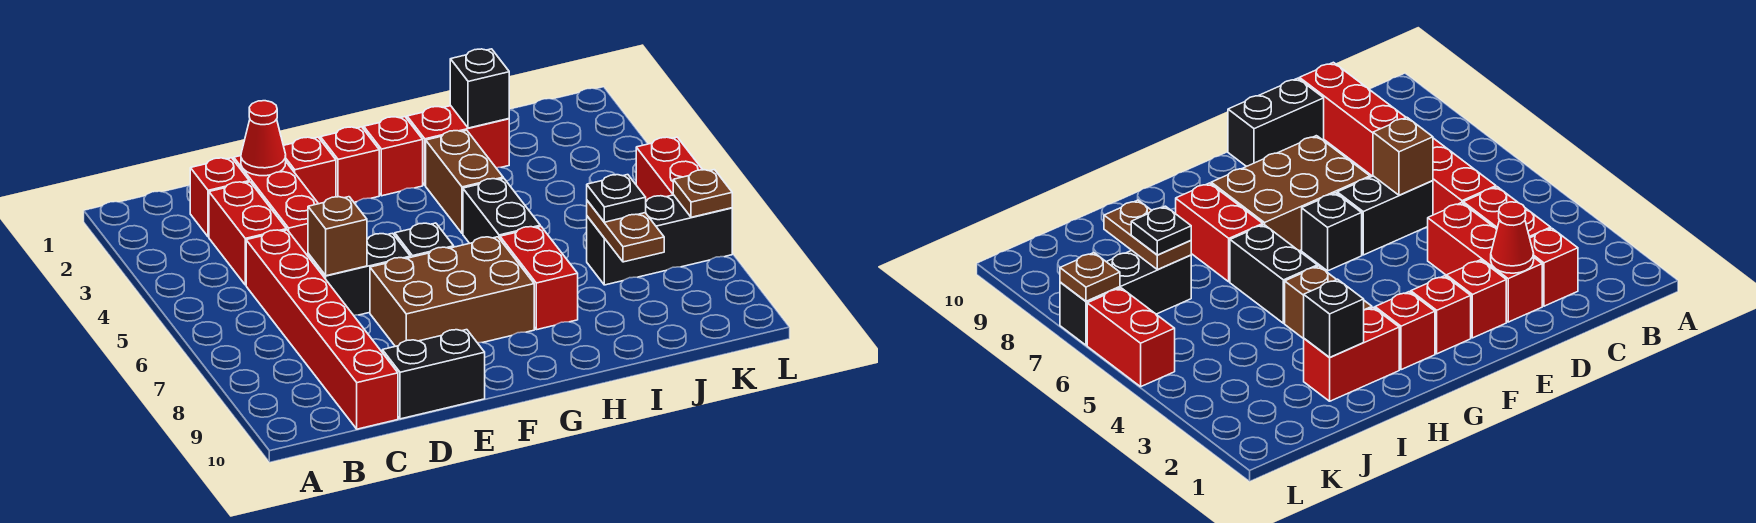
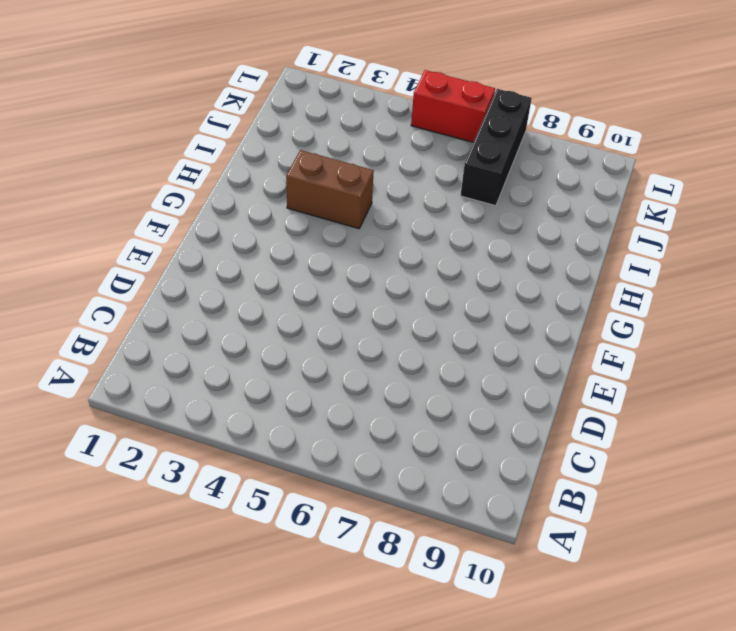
none -> red brick C2 level 1
none -> red brick C3:C4 level 1
none -> red brick C5:C10 level 1

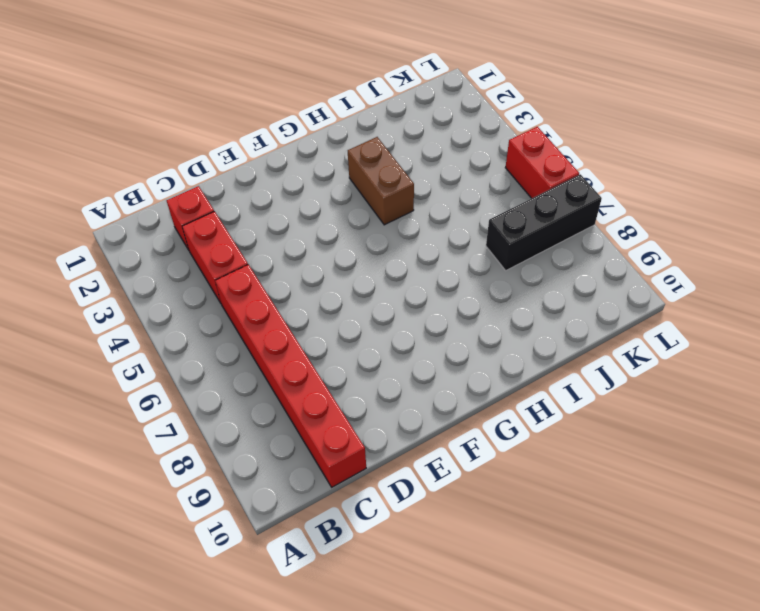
none -> red brick D2:D4 level 1
none -> black brick D6:E6 level 1
none -> black brick D10:E10 level 1

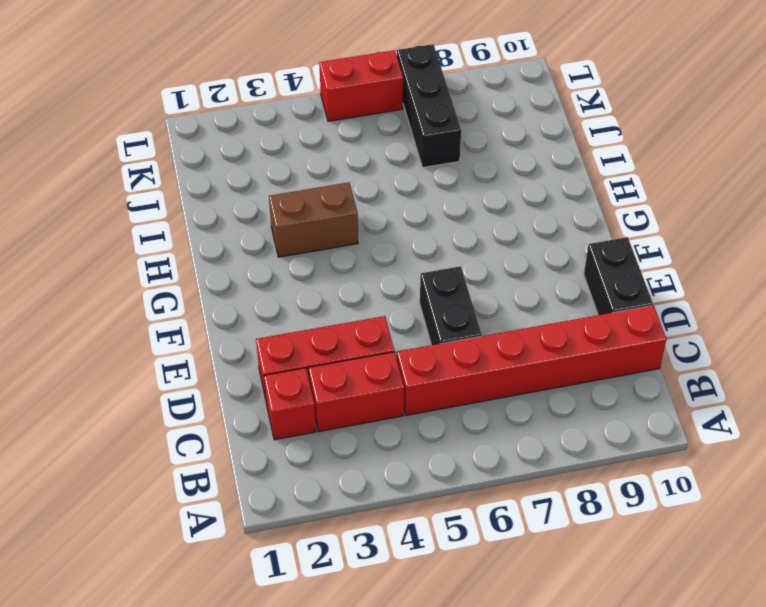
none -> red brick E2 level 1
none -> brown brick E7:G8 level 1
none -> red brick F2 level 1

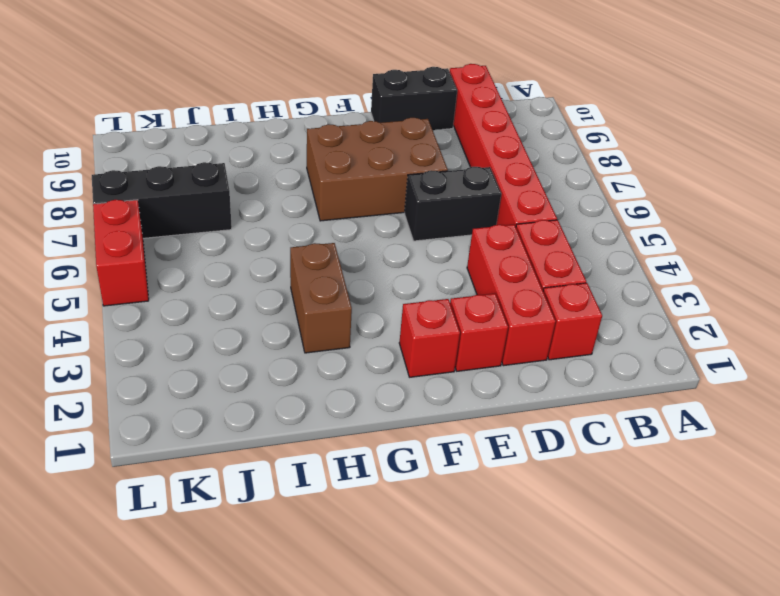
none -> black brick F6 level 1
none -> red brick G2 level 1
none -> red brick H2:I2 level 1

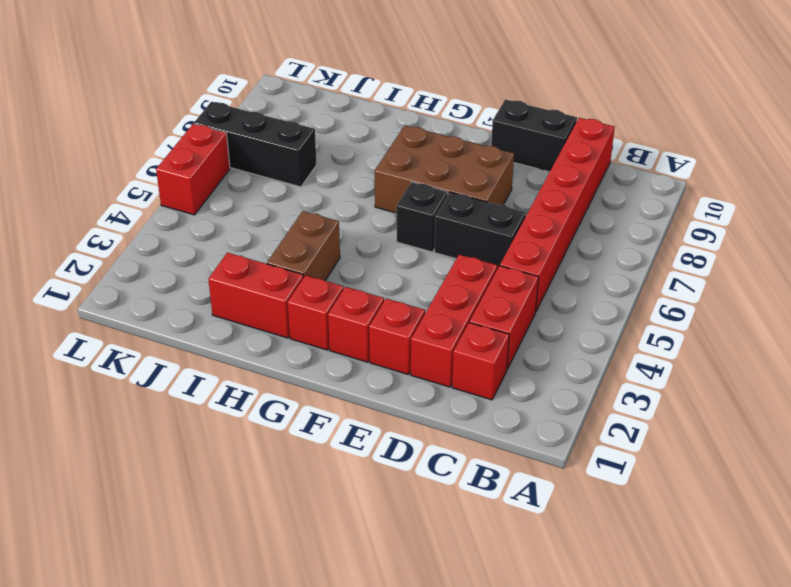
none -> black brick H5:H6 level 1
none -> red brick H7:H8 level 1
none -> red cone D2 level 2

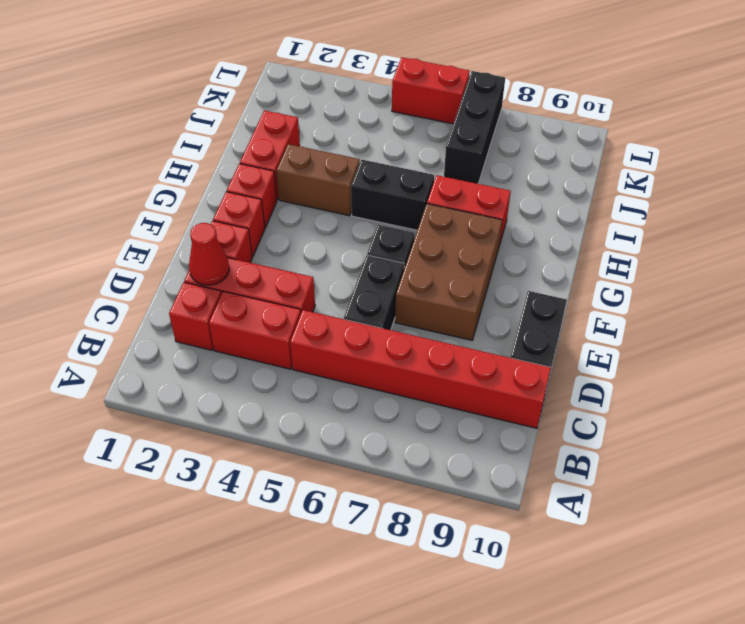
none -> brown brick D6 level 2
none -> black brick I2 level 2
none -> brown plate J7:J8 level 2

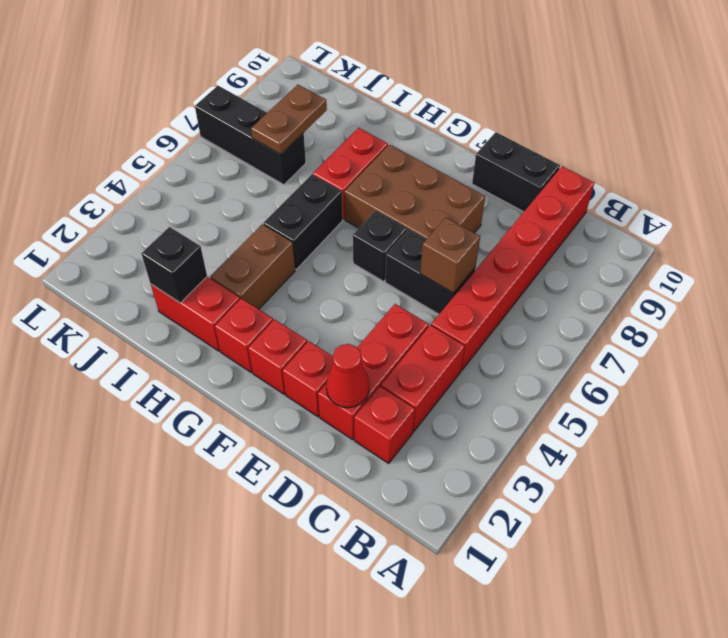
none -> red brick L5:L6 level 1
none -> brown plate L7 level 2
none -> black plate J7 level 3

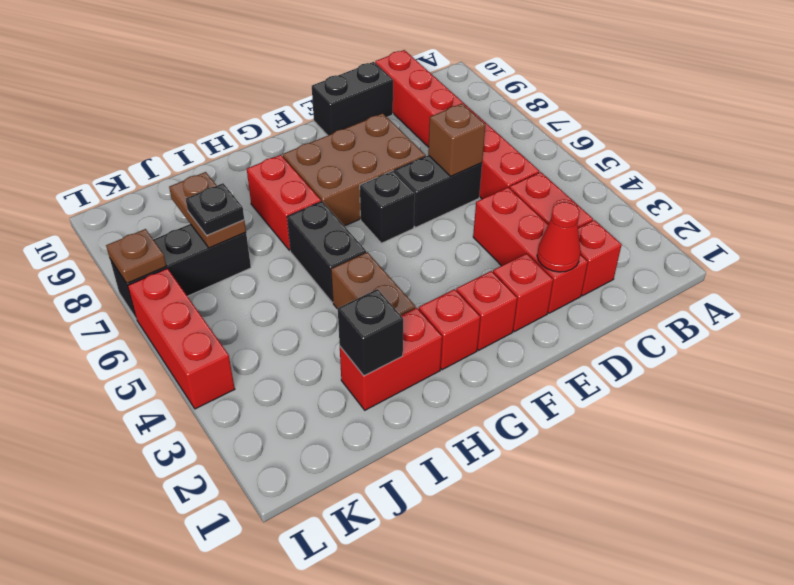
red brick L4:L6 level 1 -> red brick L5:L6 level 1

